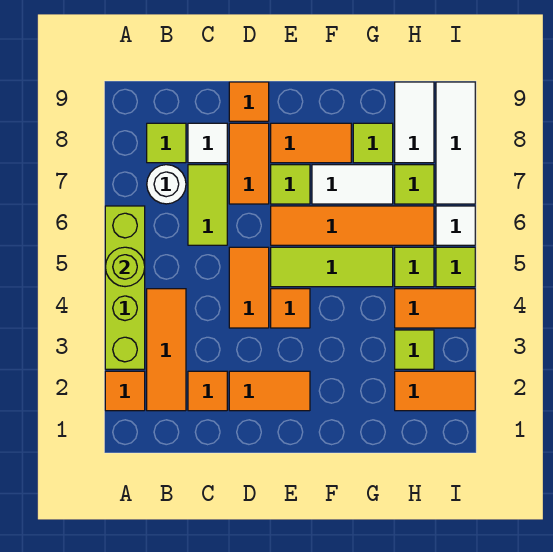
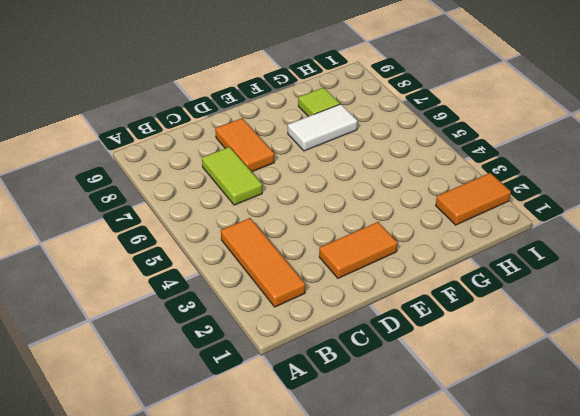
none -> orange tile A2 level 1
none -> lime brick A3:A6 level 1
none -> white round brick B7 level 1

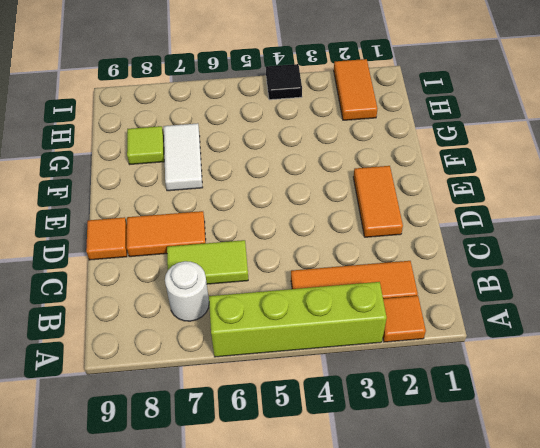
black tile I4 level 1 -> orange tile H4:I4 level 1
none -> lime tile B8 level 1
none -> orange tile C2 level 1
none -> white tile C8 level 1

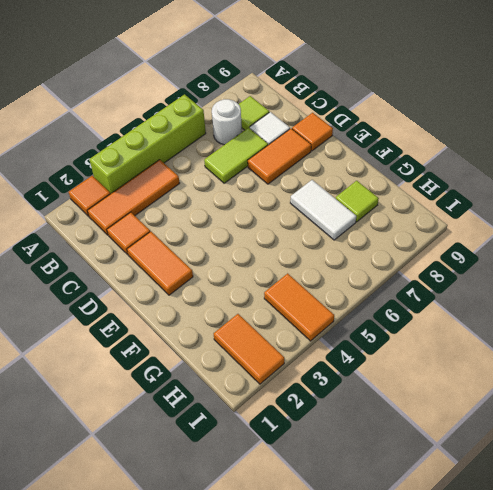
none -> orange tile D4:D5 level 1
none -> orange tile E4 level 1
none -> lime tile E5:G5 level 1

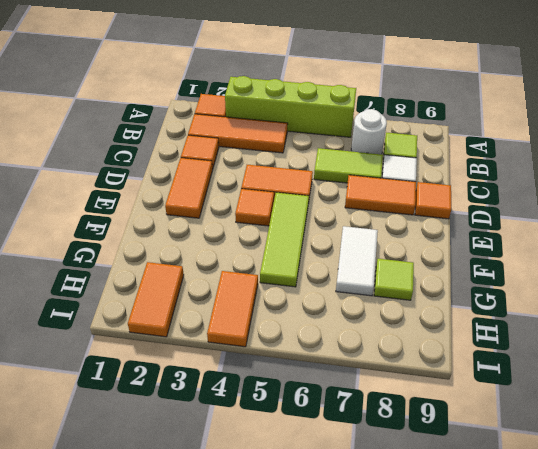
none -> orange tile E6:H6 level 1
none -> lime tile E7 level 1
none -> orange tile E8:F8 level 1

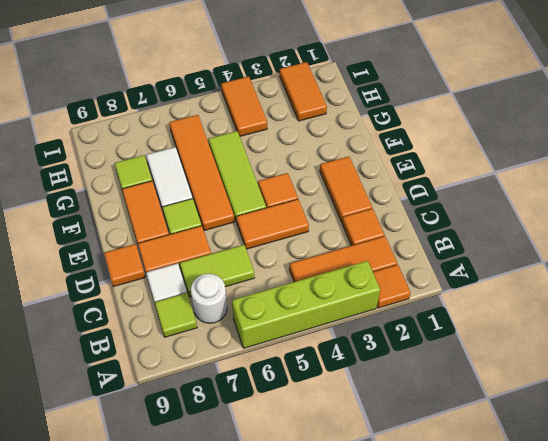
none -> lime tile H3 level 1
none -> lime tile H5 level 1
none -> lime tile H7 level 1

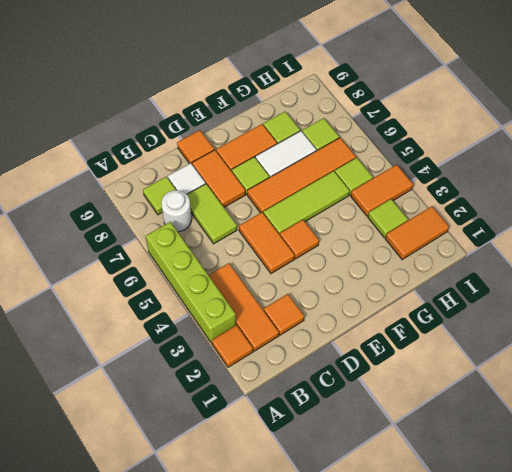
none -> orange tile D2:E2 level 1
none -> white tile H8:H9 level 1
none -> lime tile I5 level 1

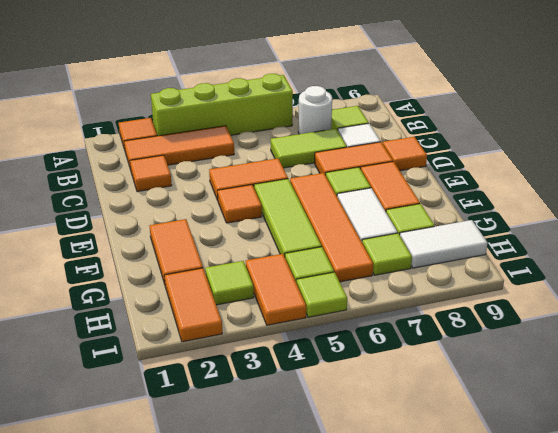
orange tile F2:G2 level 1 -> orange tile D2:E2 level 1
none -> white tile I6 level 1
none -> white tile I7:I9 level 1
none -> lime round brick A5 level 2

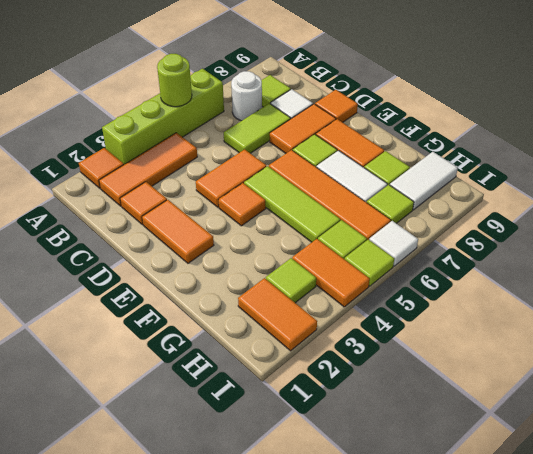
none -> white tile I7:I9 level 1

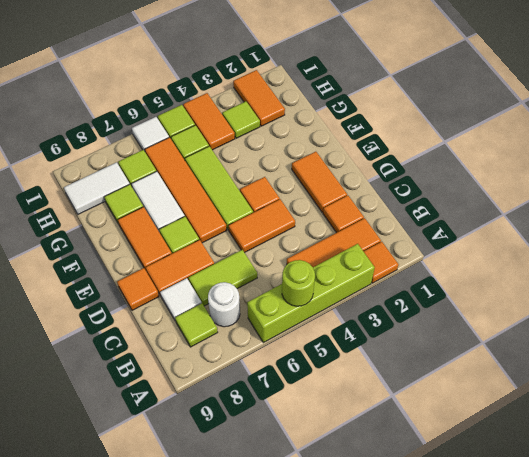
none -> white tile I7:I9 level 1

